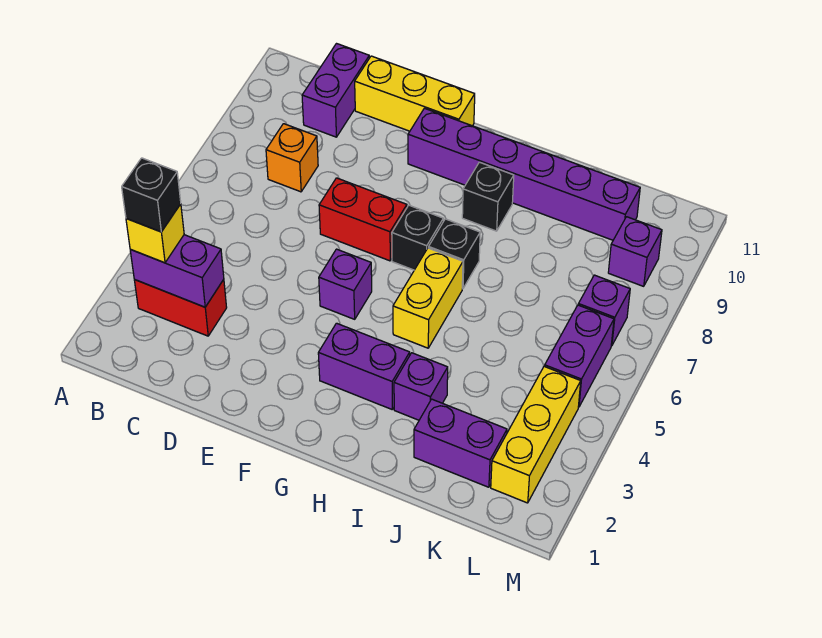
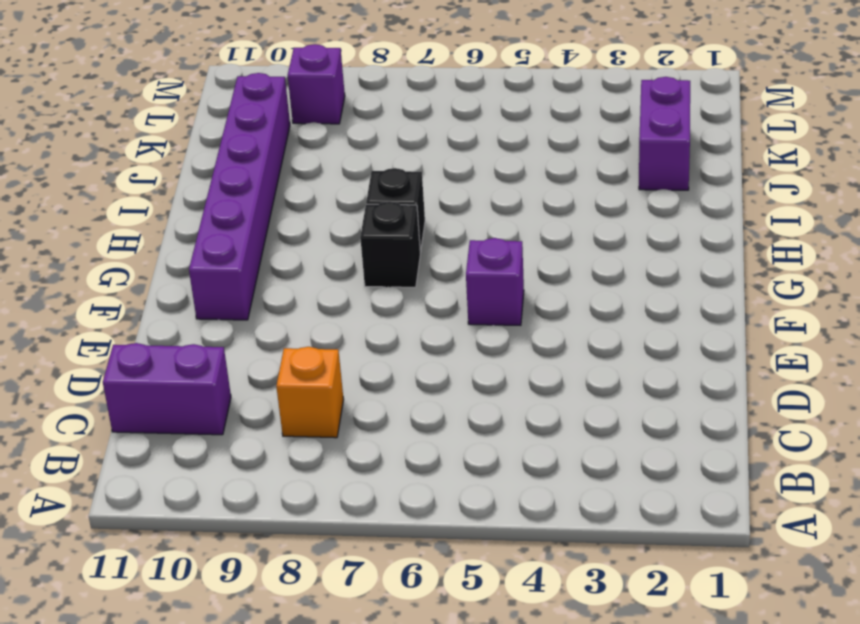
none -> red brick B3:C3 level 1
none -> yellow brick D11:F11 level 1
none -> red brick E7:F7 level 1

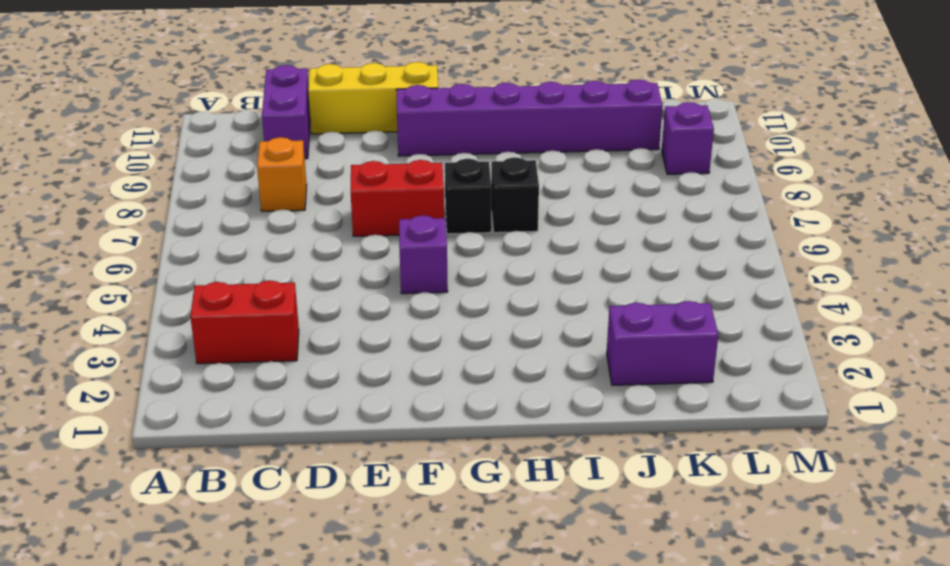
none -> purple brick G3:H3 level 1
none -> yellow brick H5:H6 level 1
none -> black brick H9 level 1

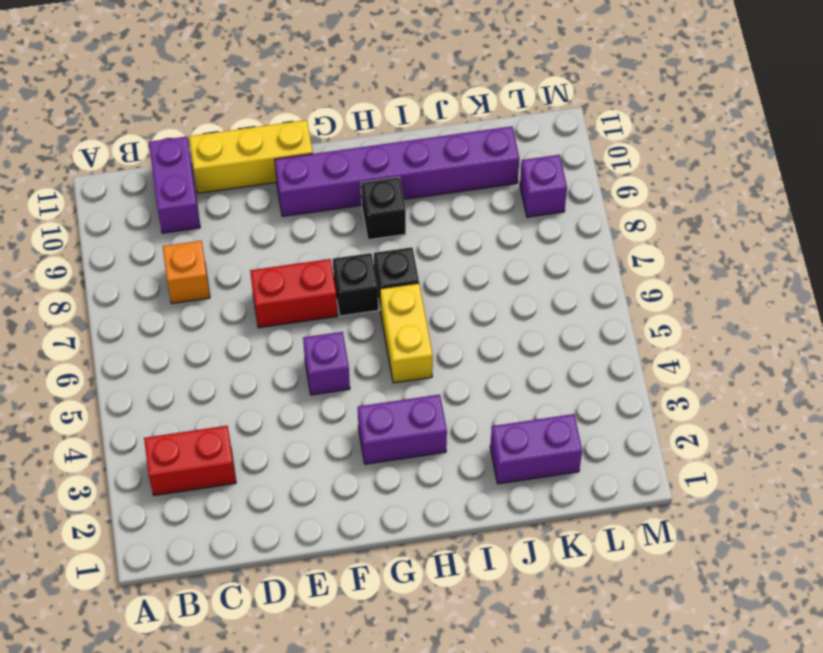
none -> purple brick I3 level 1
none -> yellow brick L2:L4 level 1
none -> purple brick L5:L6 level 1

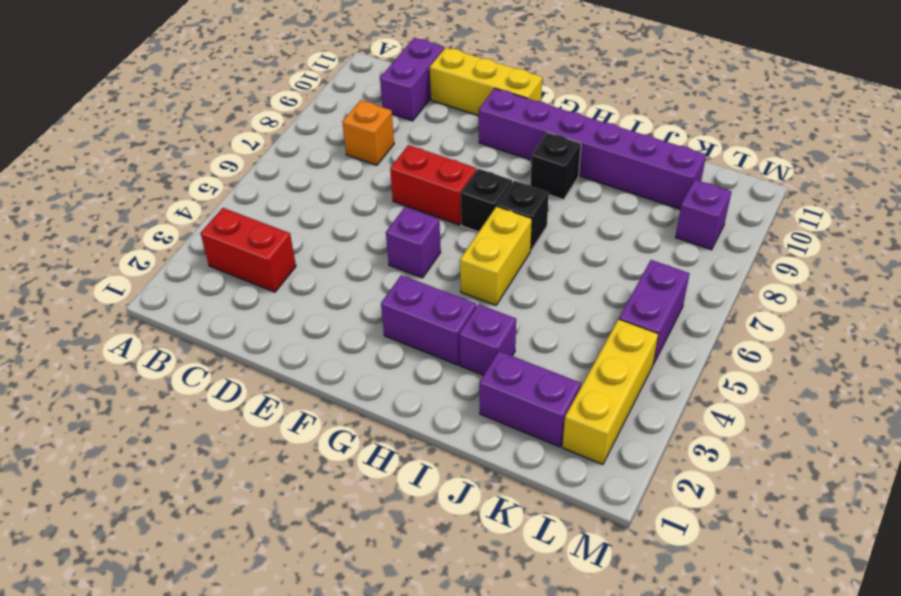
none -> purple brick L7 level 1
none -> purple brick B3:C3 level 2
none -> yellow brick B3 level 3

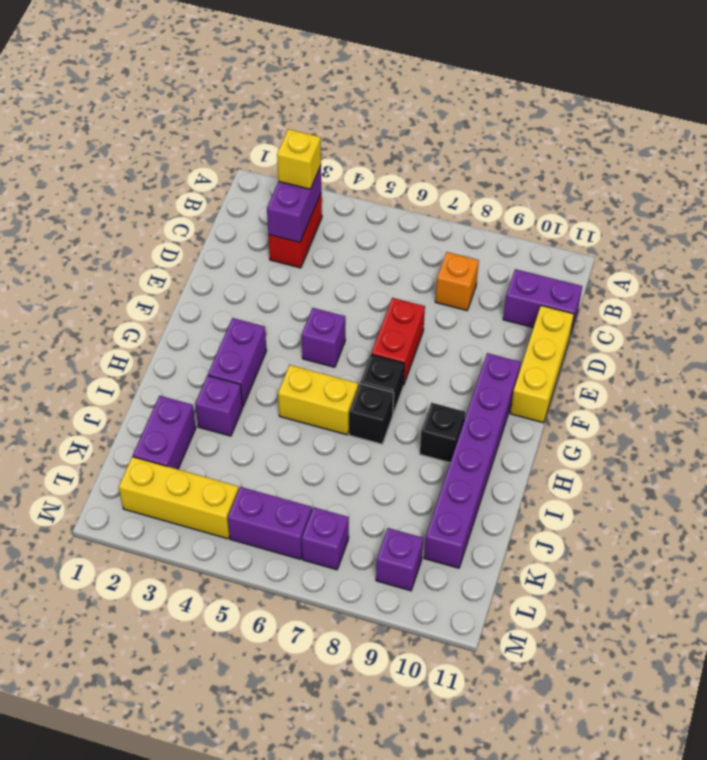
none -> black brick B3 level 4

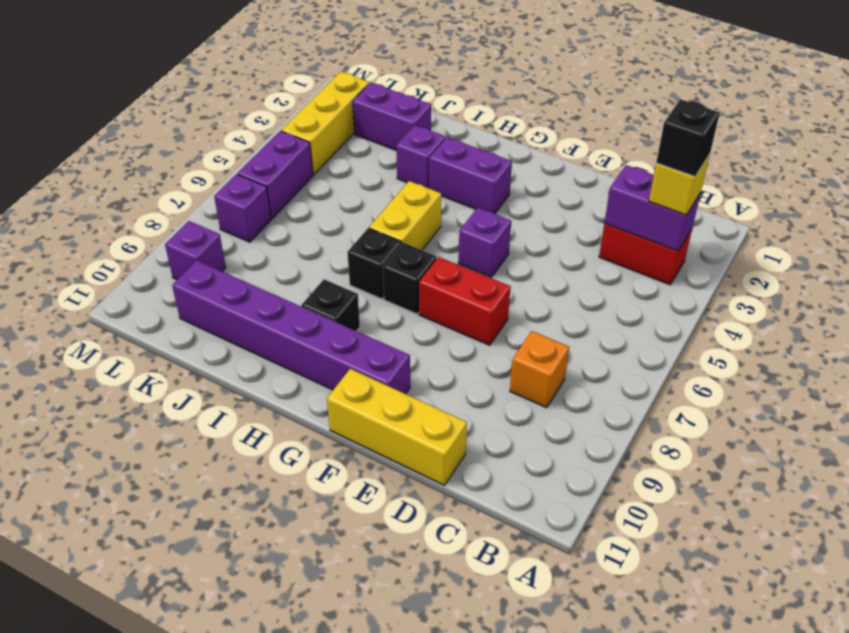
none -> purple brick C10:C11 level 1

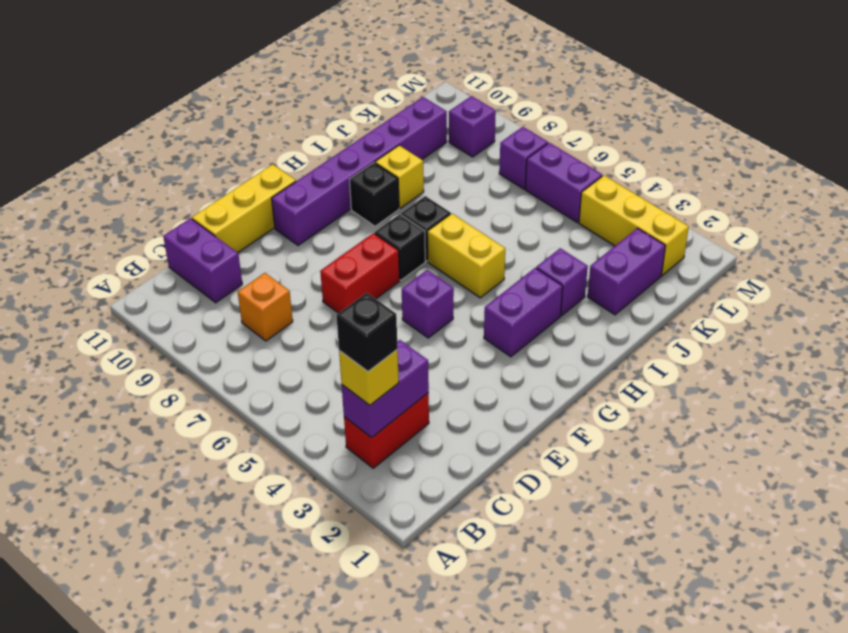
yellow brick I9 level 1 -> none

